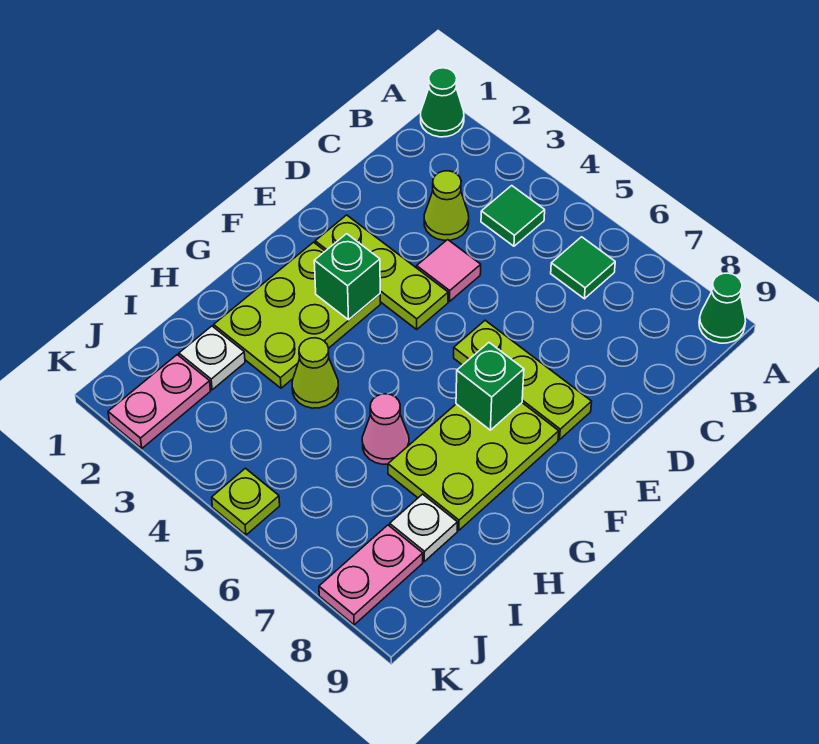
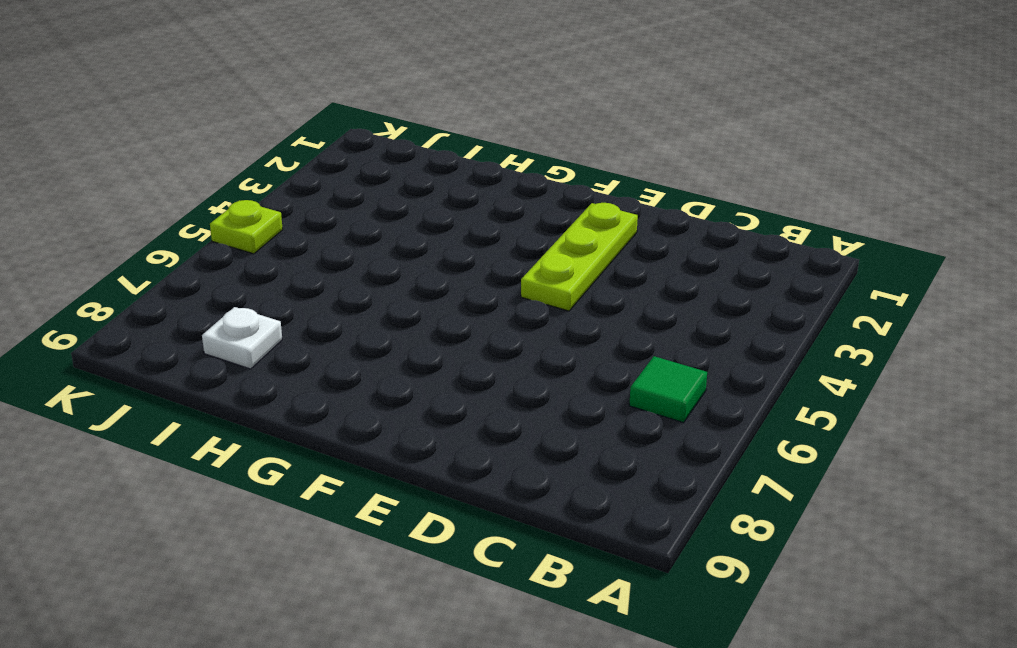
none -> green cone A1 level 1
none -> green cone A9 level 1
none -> green tile B4 level 1

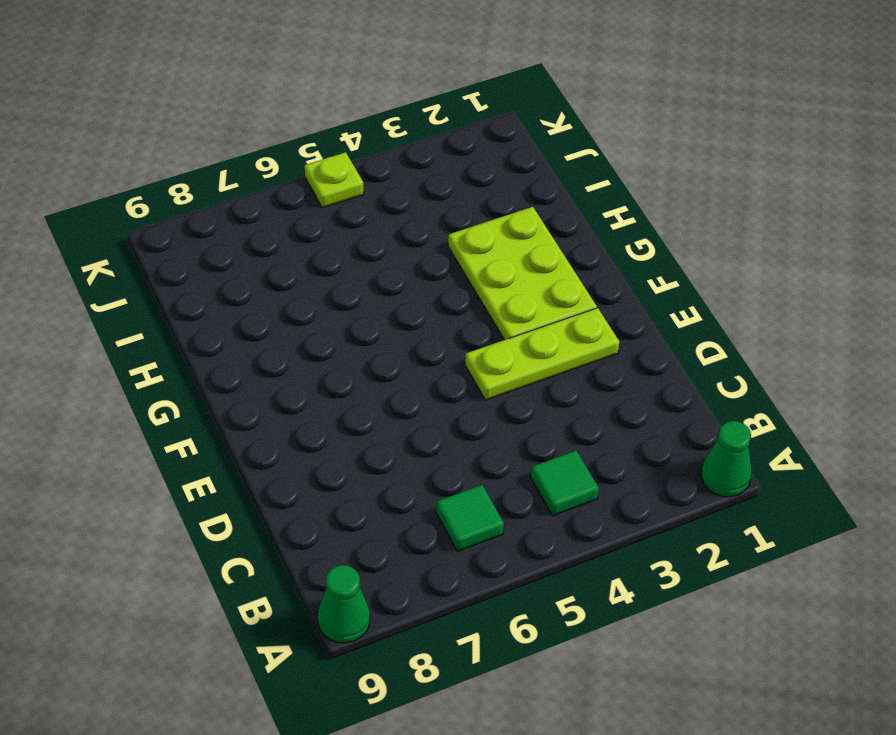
none -> lime cone C3 level 1
none -> pink tile D4 level 1
none -> lime plate E6:E8 level 1

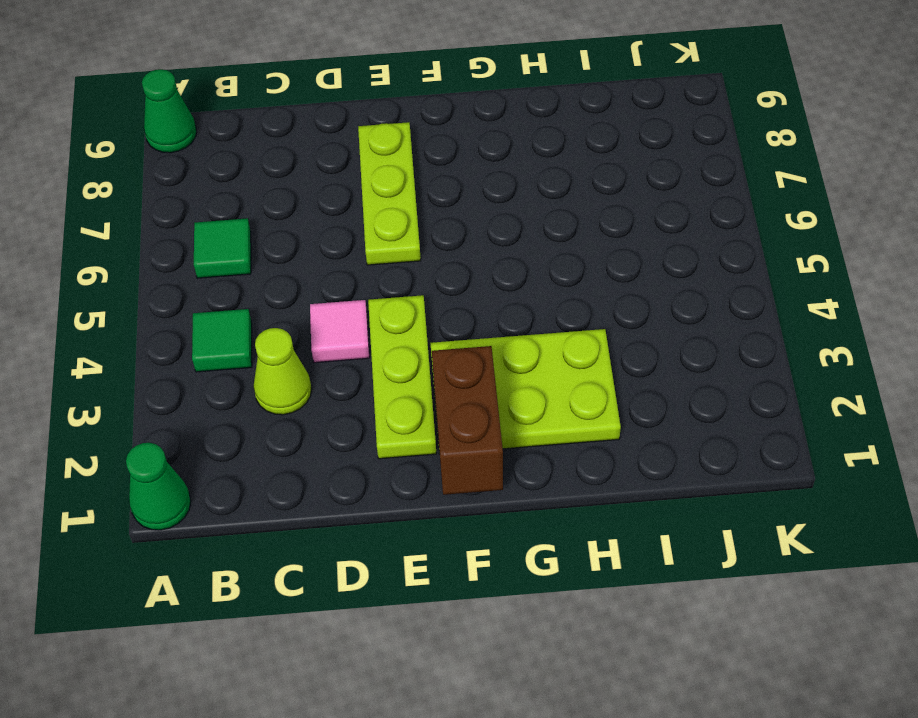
brown brick F1:F2 level 2 -> none
none -> lime plate F7:H8 level 1
none -> lime cone H4 level 1
none -> pink cone H6 level 1

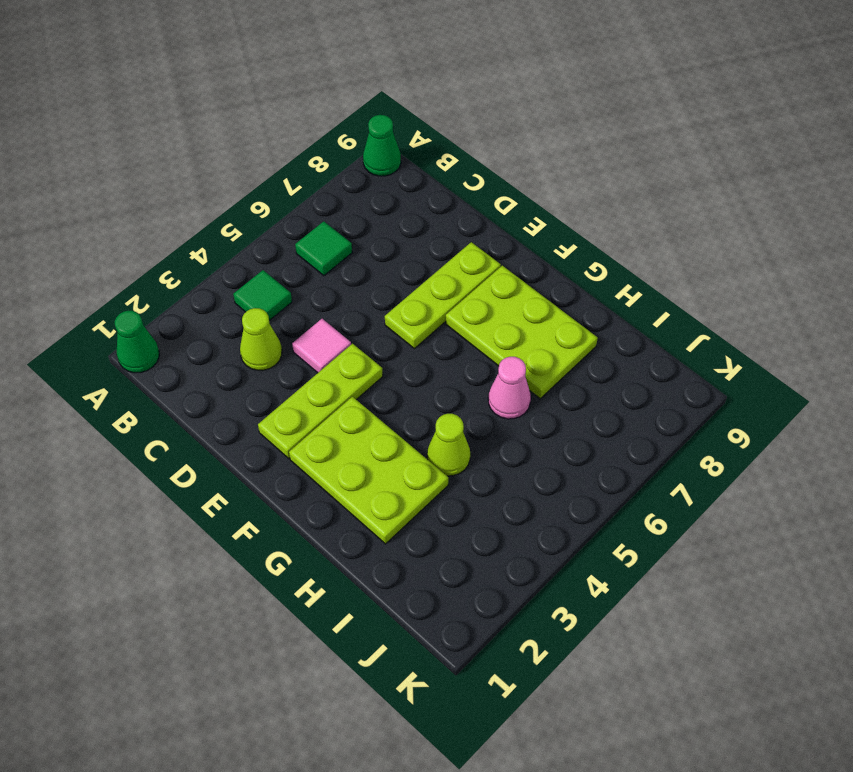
none -> white plate I2 level 1
none -> white plate I8 level 1
none -> pink plate J2:K2 level 1

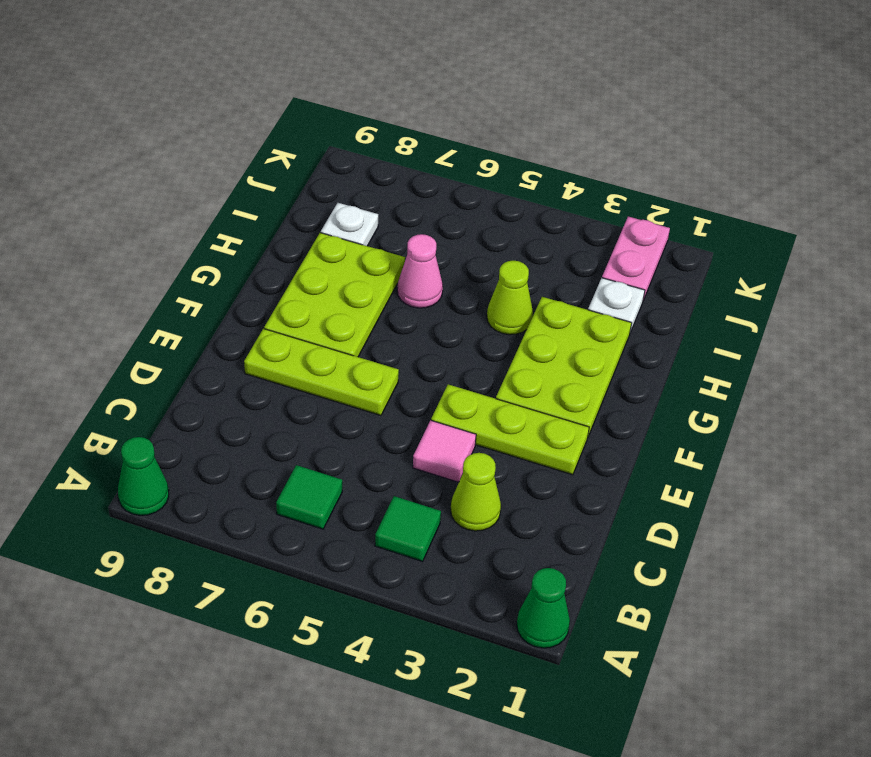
none -> pink plate J8:K8 level 1
none -> lime plate K5 level 1
none -> green brick F3 level 2

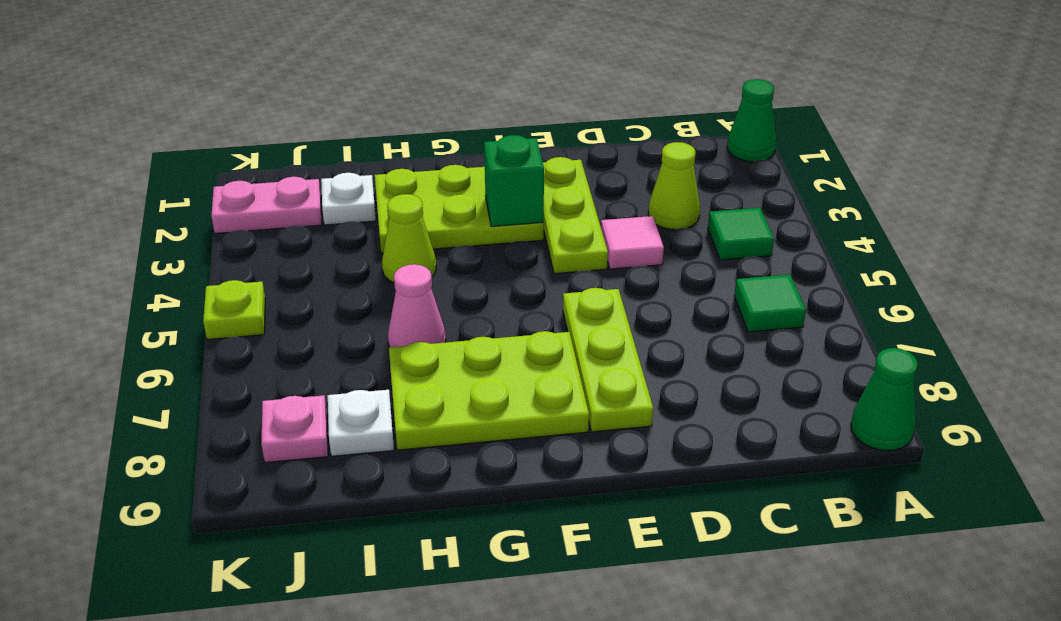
pink plate J8 level 1 -> pink plate J8:K8 level 1
none -> green brick F7 level 2

